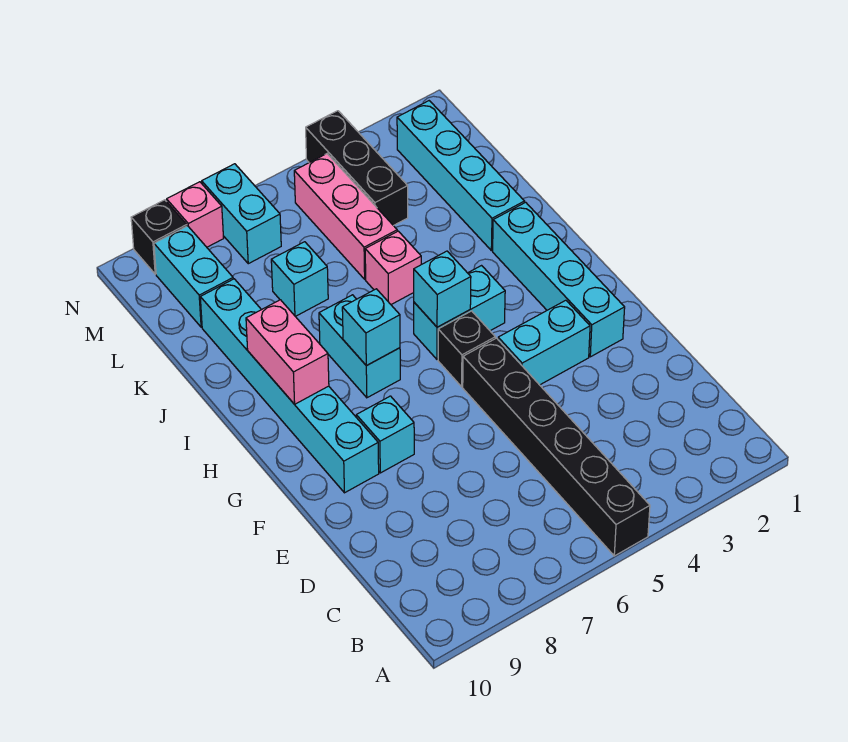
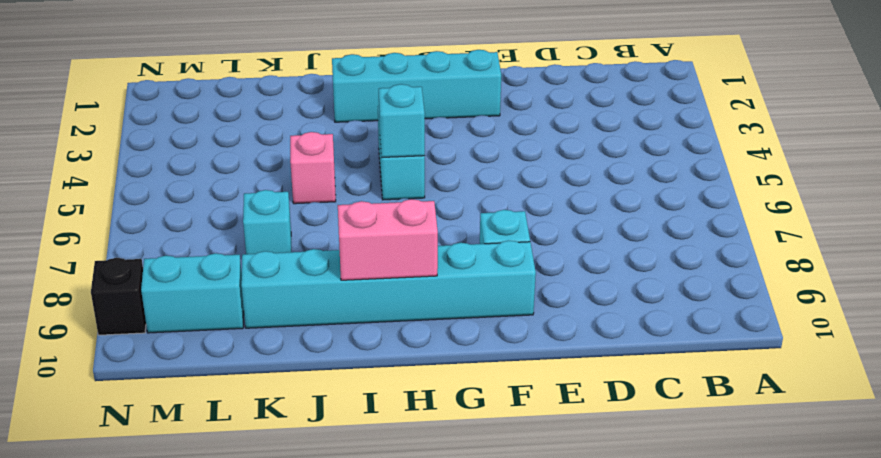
none -> black brick A5:F5 level 1
none -> cyan brick F3:F4 level 1
none -> black brick G5 level 1

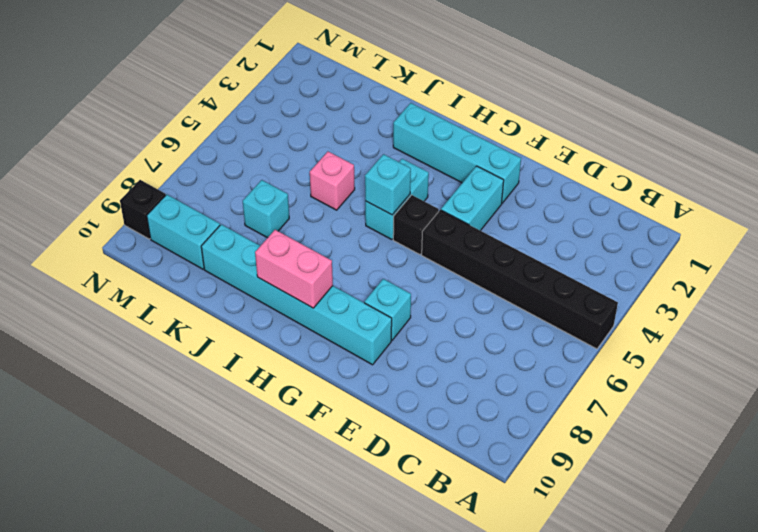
none -> cyan brick H7:I7 level 1
none -> cyan brick J2:M2 level 1
none -> pink brick K5:M5 level 1

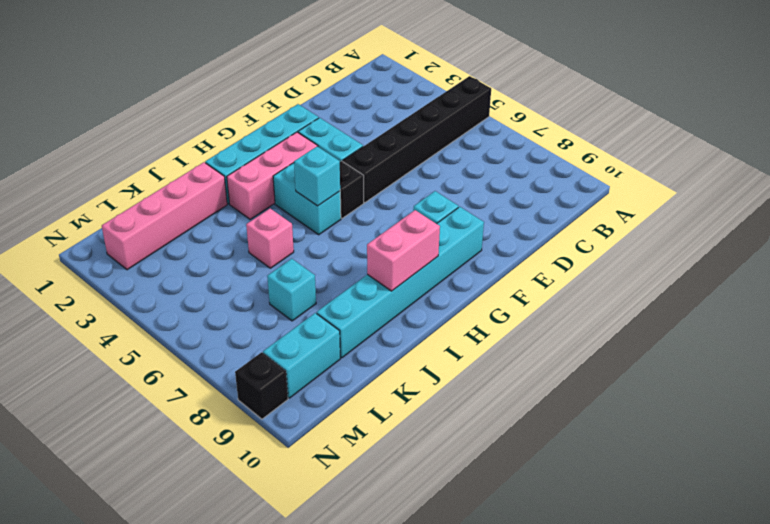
pink brick G3:I3 level 1 -> pink brick K5:M5 level 1
pink brick J2:M2 level 1 -> cyan brick J2:M2 level 1
none -> cyan brick H7:I7 level 1
none -> black brick L4:N4 level 1
none -> cyan brick M7:N7 level 1

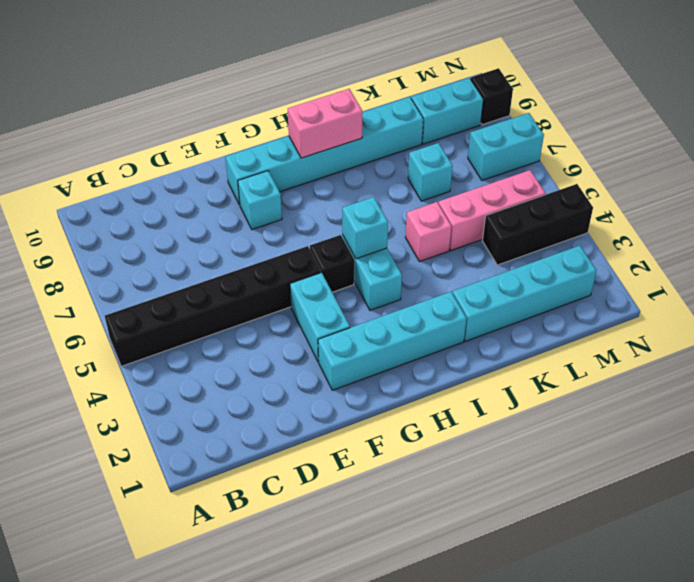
none -> cyan brick H7:I7 level 1
none -> pink brick N8 level 1
none -> cyan brick H7 level 2

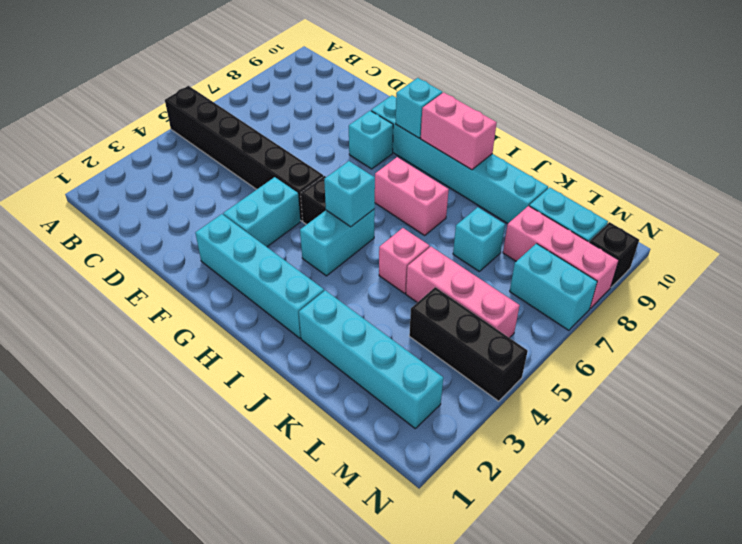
cyan brick G9 level 2 -> cyan brick H7 level 2
pink brick H7:I7 level 1 -> cyan brick H7:I7 level 1
pink brick L8:N8 level 1 -> pink brick N8 level 1

